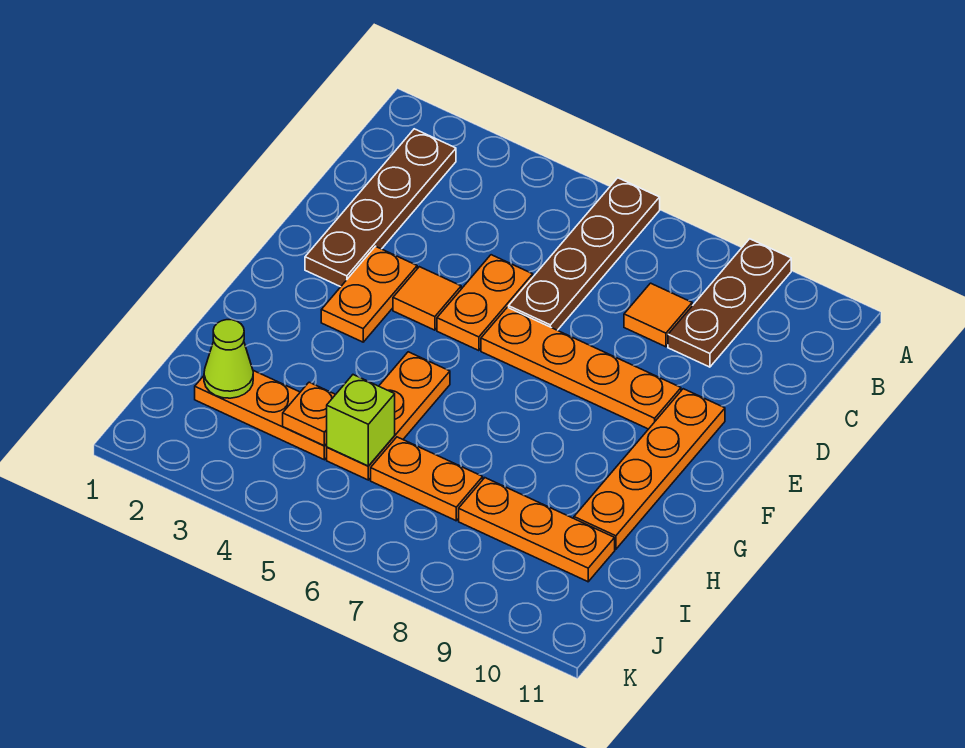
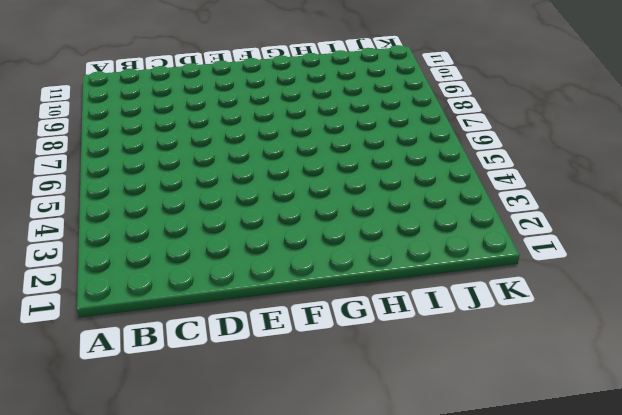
none -> brown plate A6:D6 level 1
none -> brown plate A9:C9 level 1
none -> brown plate B2:E2 level 1

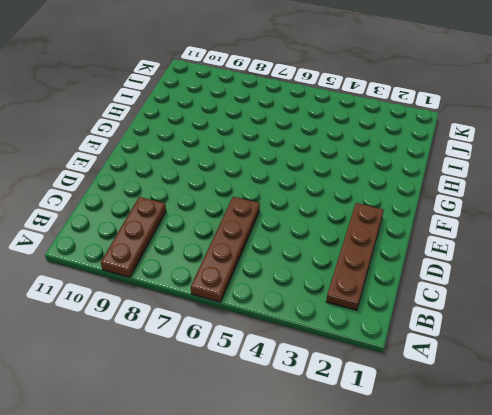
none -> orange tile C8 level 1
none -> orange plate D5:E5 level 1
none -> orange plate E3:F3 level 1

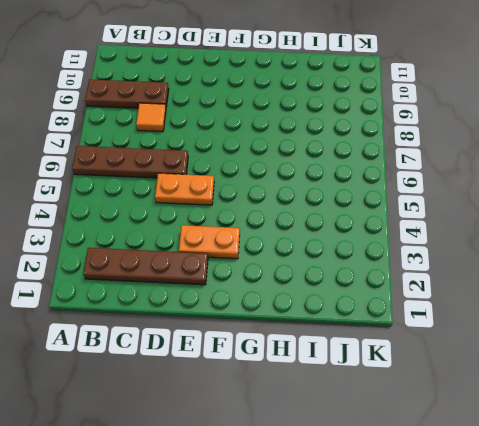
none -> orange tile E4 level 1
none -> orange plate E6:E9 level 1
none -> orange plate E10:H10 level 1

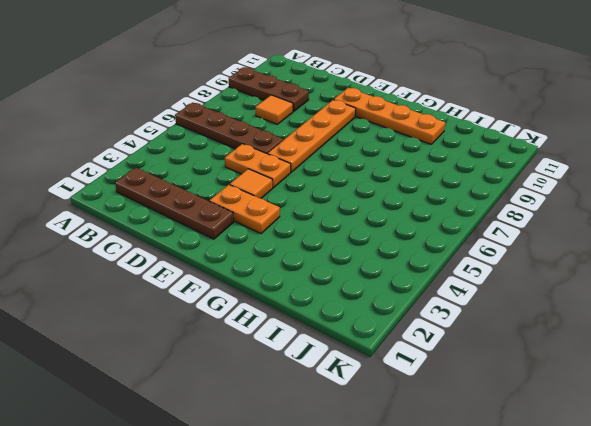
none -> orange plate G5:I5 level 1
none -> orange plate I2:I4 level 1
none -> orange plate I6:I7 level 1

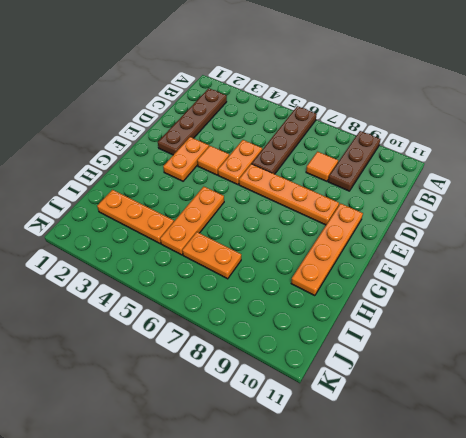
none -> orange plate I8:I10 level 1
none -> lime cone I2 level 2
none -> orange plate I4 level 2

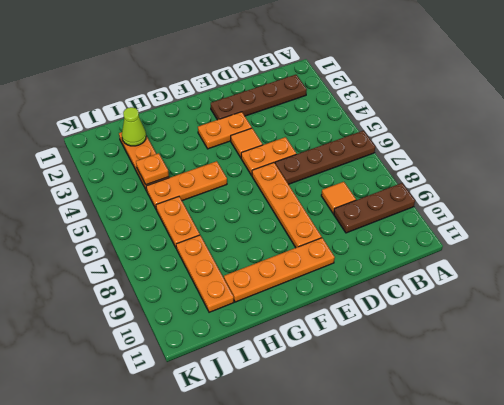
none -> lime brick I5 level 2

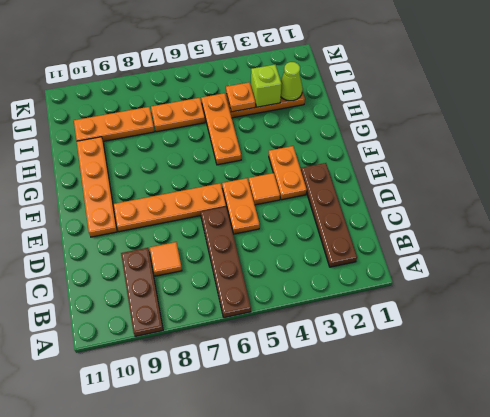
lime brick I3 level 2 -> lime brick I5 level 2

